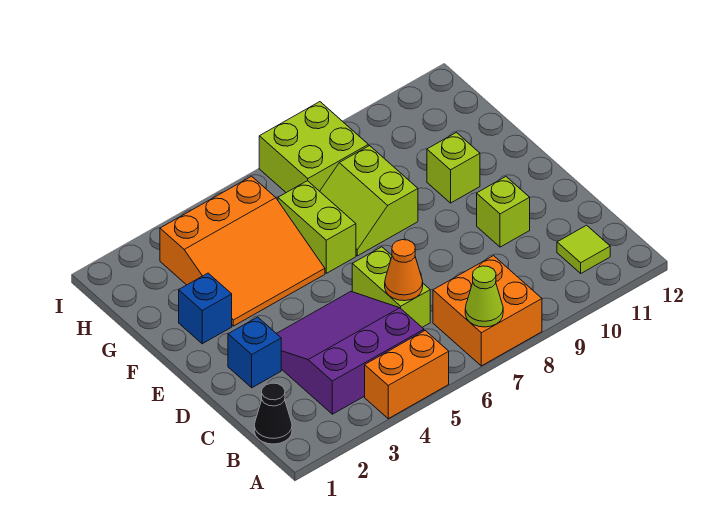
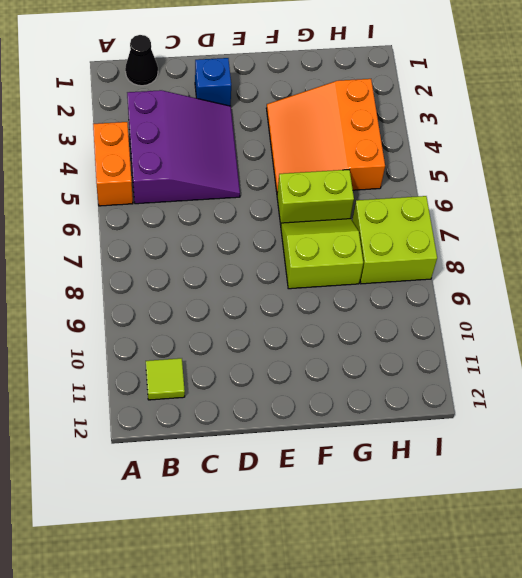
none -> orange brick A7:B8 level 1
none -> lime brick C6:D6 level 1
none -> lime brick D10 level 1

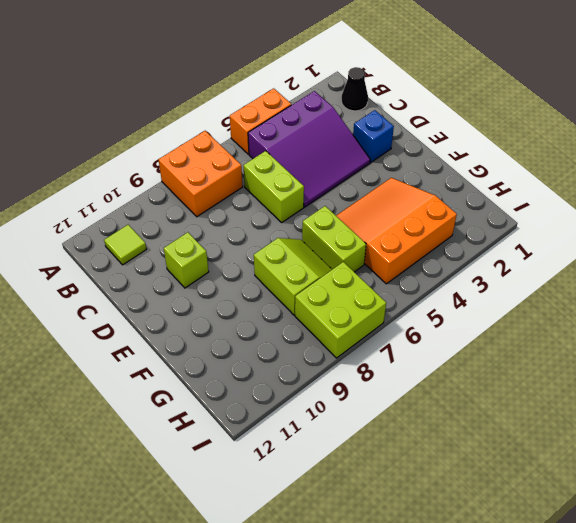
none -> blue brick F2 level 1
none -> lime brick F10 level 1
none -> lime cone A7 level 2

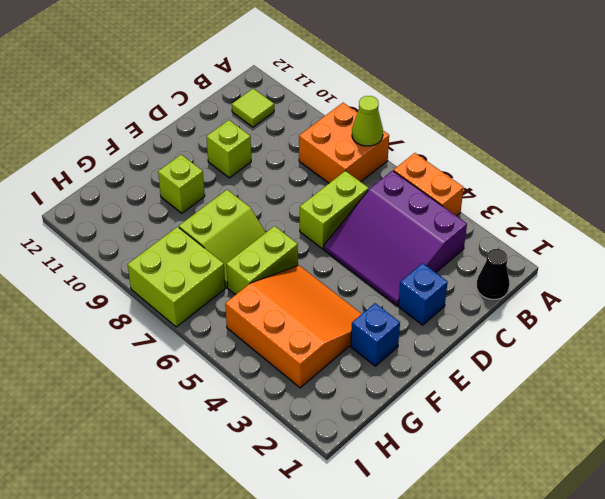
none -> orange cone C6 level 2

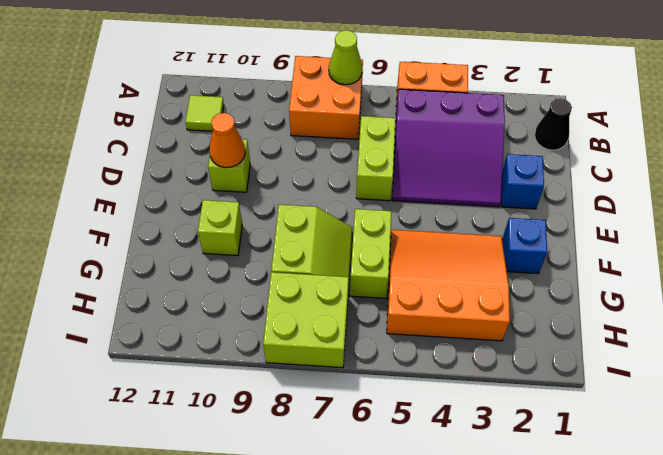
orange cone D10 level 2 -> orange cone C6 level 2

